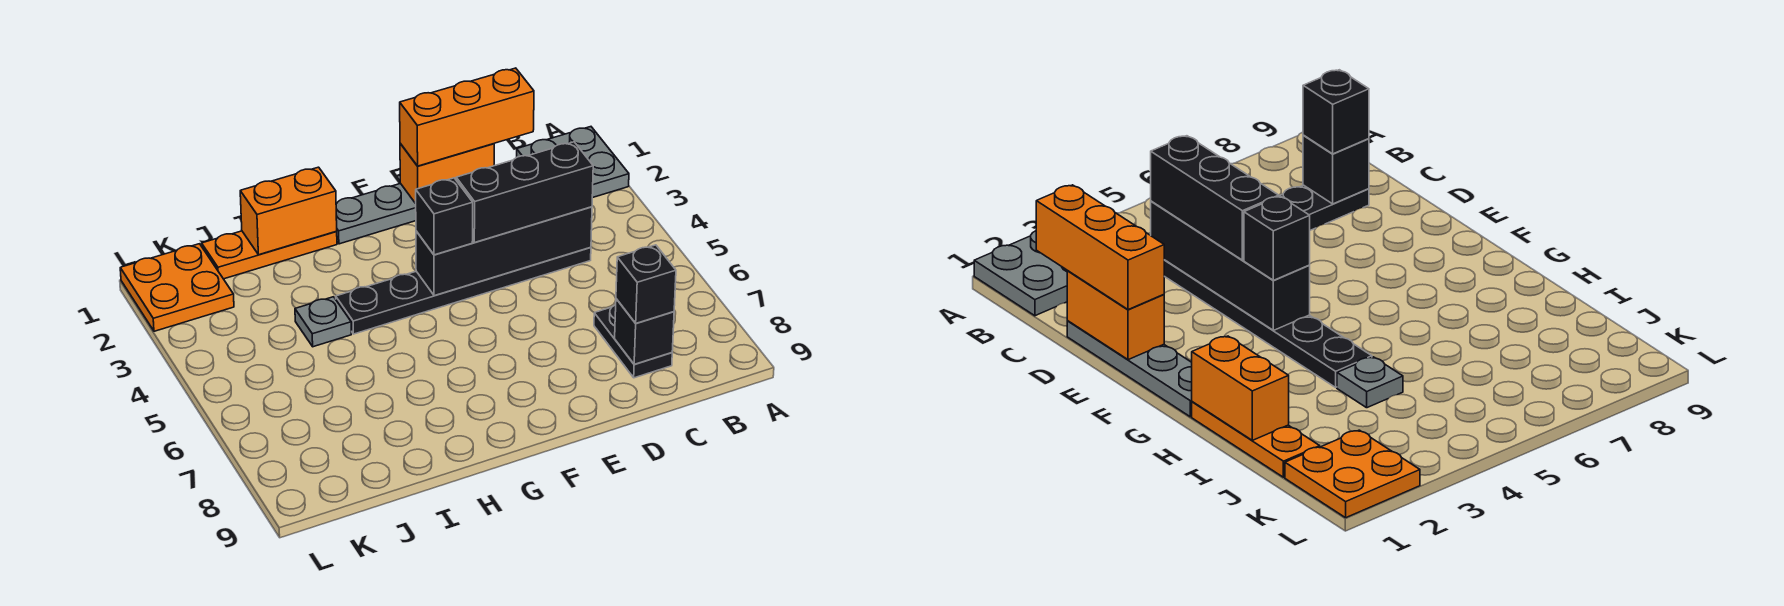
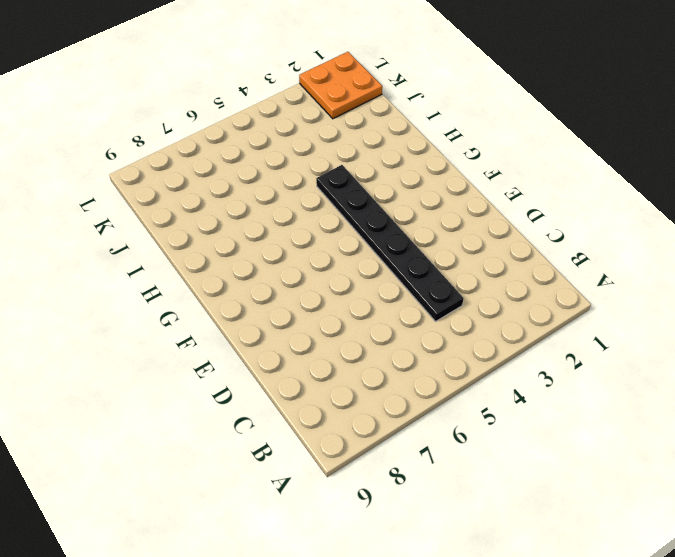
none -> grey plate A1:B2 level 1
none -> black plate C7:C8 level 1
none -> grey plate D1:G1 level 1

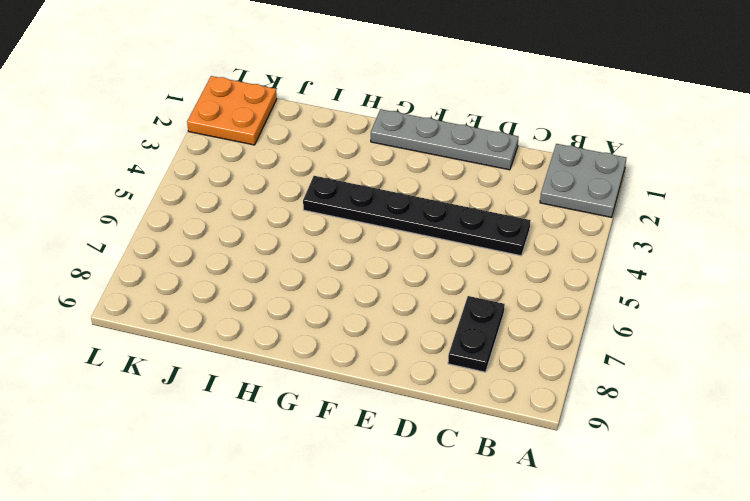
none -> orange plate H1:J1 level 1
none -> grey plate I4 level 1
none -> black brick C4:F4 level 2

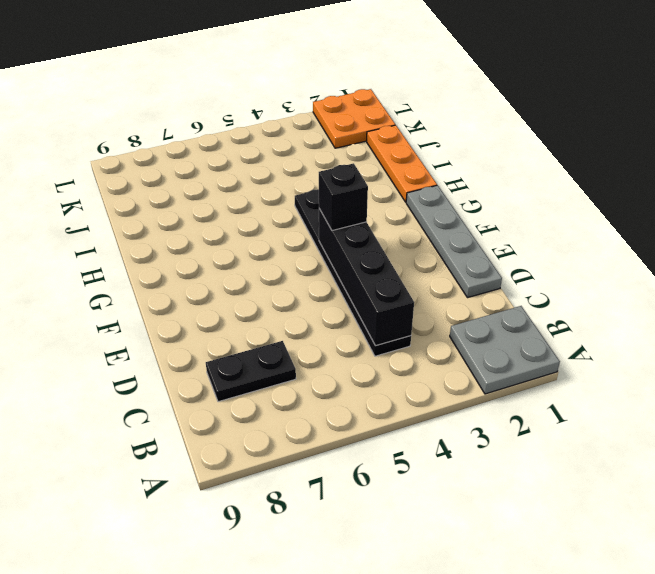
none -> grey plate I4 level 1
none -> black brick C8 level 2
none -> orange brick D1:E1 level 2

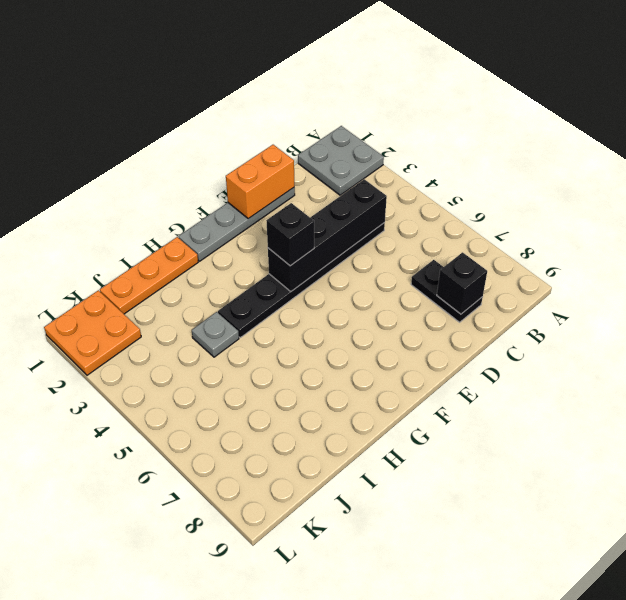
none -> orange brick H1:I1 level 2
none -> orange brick C1:E1 level 3
none -> black brick C4:E4 level 3

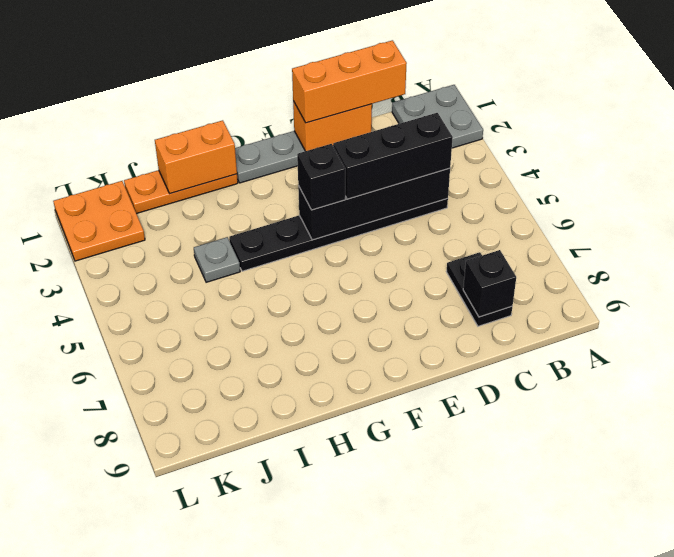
none -> black brick C8 level 3

